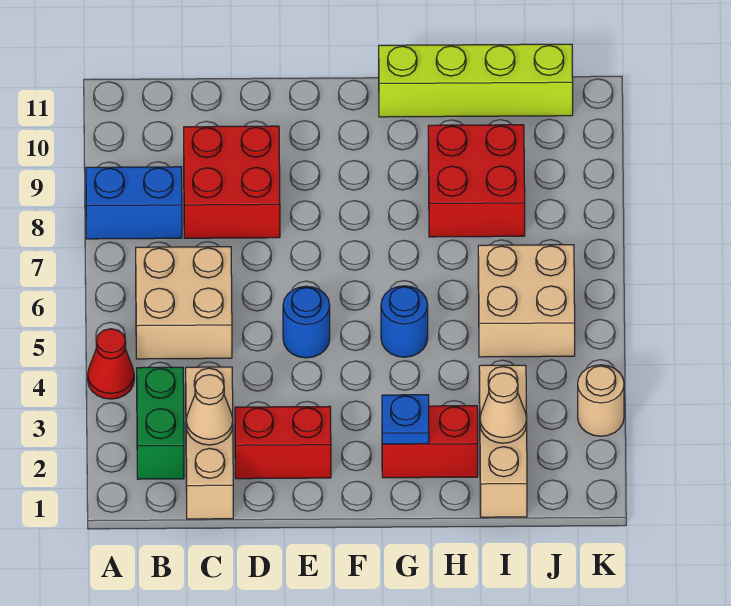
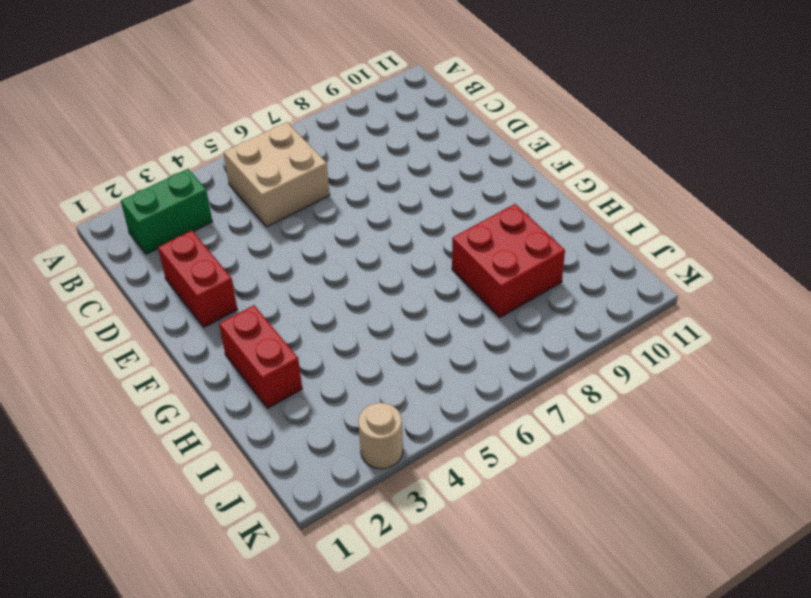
none -> red cone A4 level 1
none -> blue brick A8:B8 level 1
none -> tan brick C1:C3 level 1

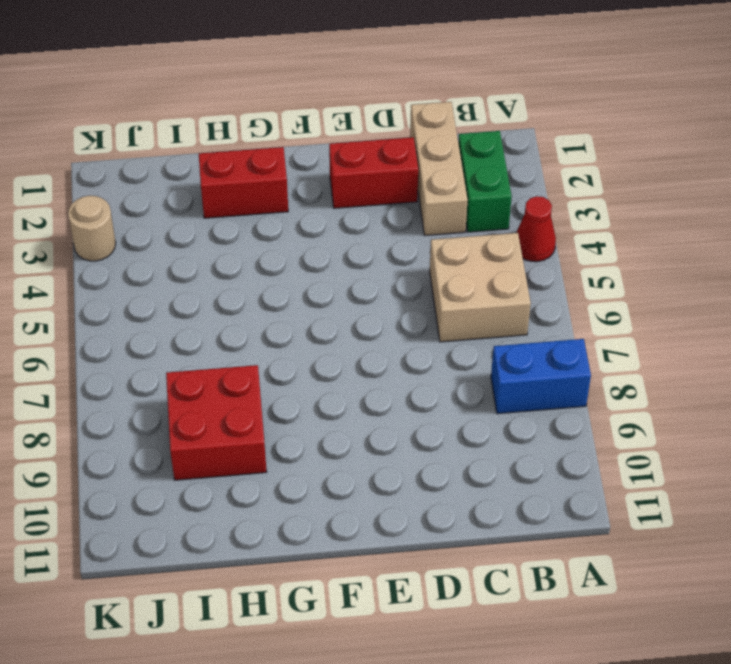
none -> red brick C8:D9 level 1
none -> blue round brick E5 level 1
none -> blue round brick G5 level 1

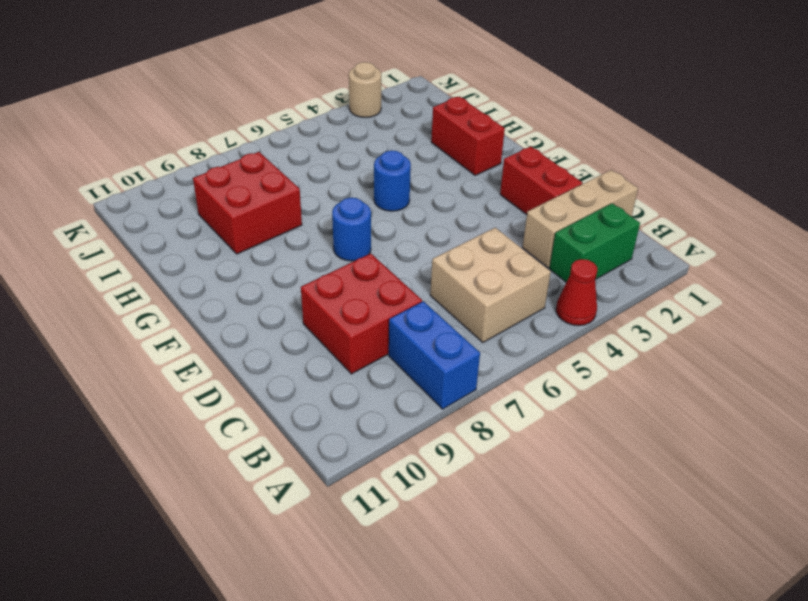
blue round brick F7 level 1 -> blue round brick E5 level 1
none -> lime brick G11:J11 level 1
none -> tan brick I1:I3 level 1
none -> tan brick I5:J6 level 1

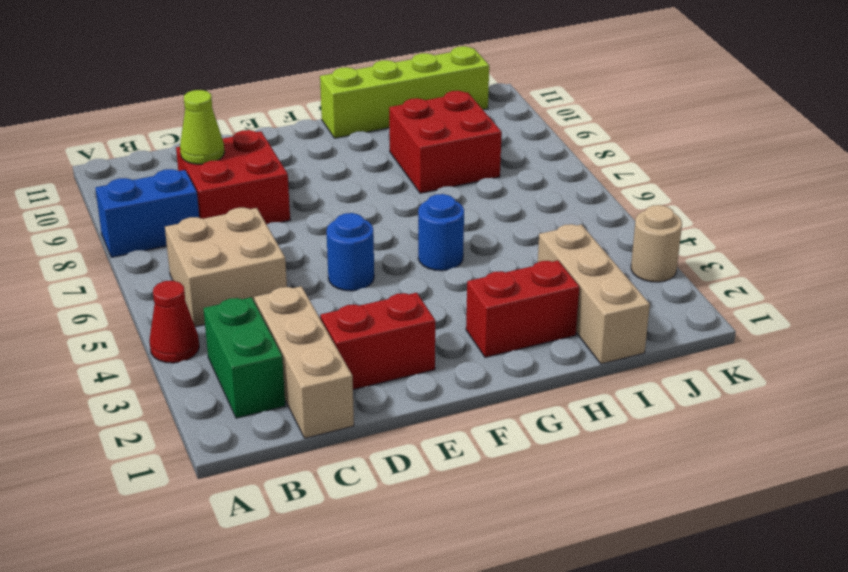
lime cone C9 level 2 -> none
none -> tan brick I5:J6 level 1
none -> tan cone C2 level 2
none -> blue plate G2 level 2

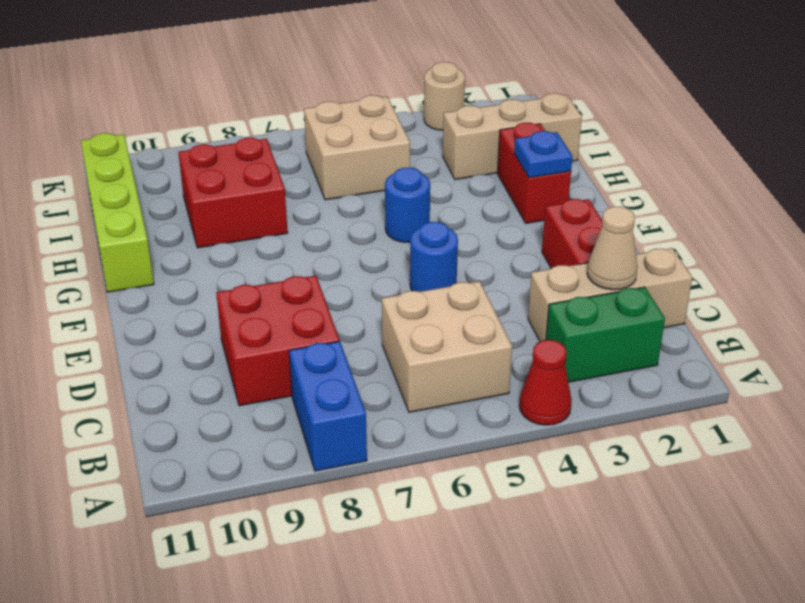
none -> tan cone I2 level 2

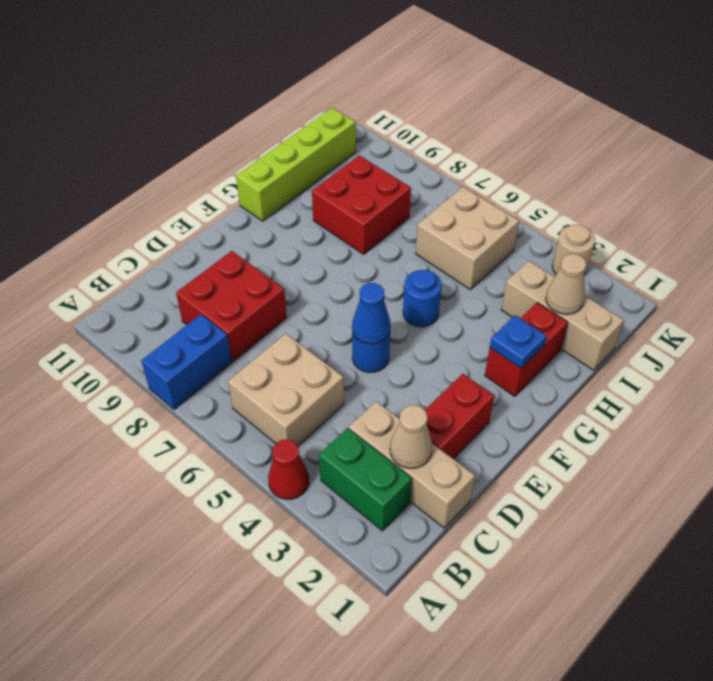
blue cone E5 level 2 -> none

